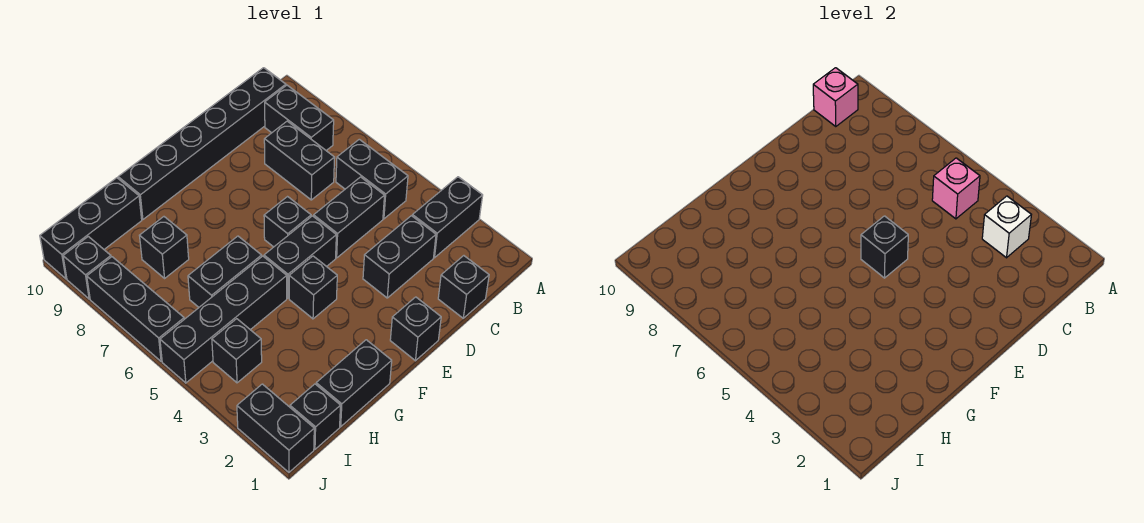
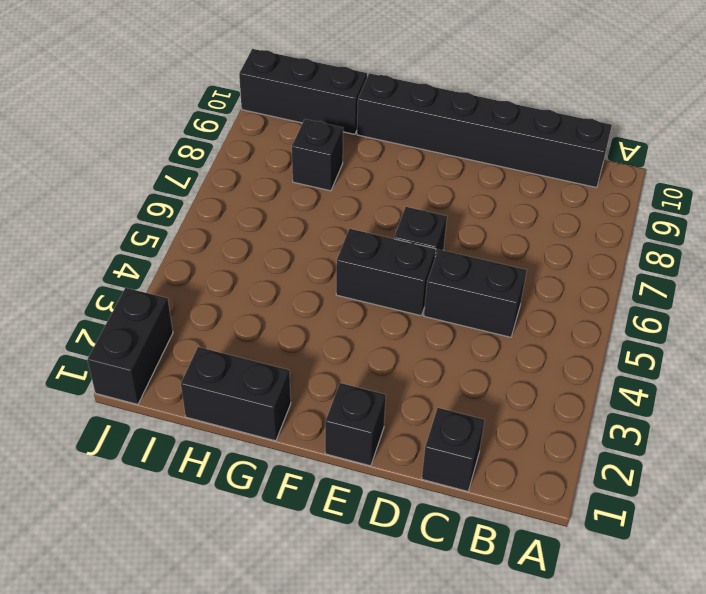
none -> black brick A3:B3 level 1
none -> black brick B5:B6 level 1
none -> black brick B8:B9 level 1

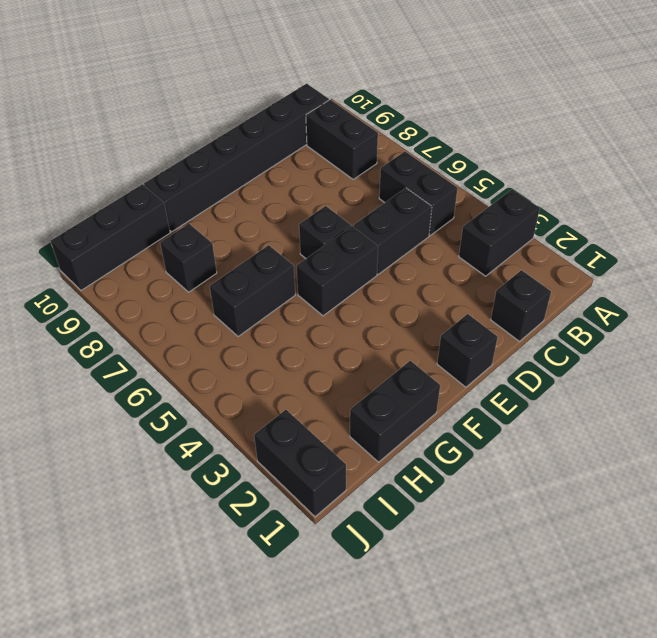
none -> black brick C3:D3 level 1
none -> black brick C7:C8 level 1
none -> black brick F4 level 1

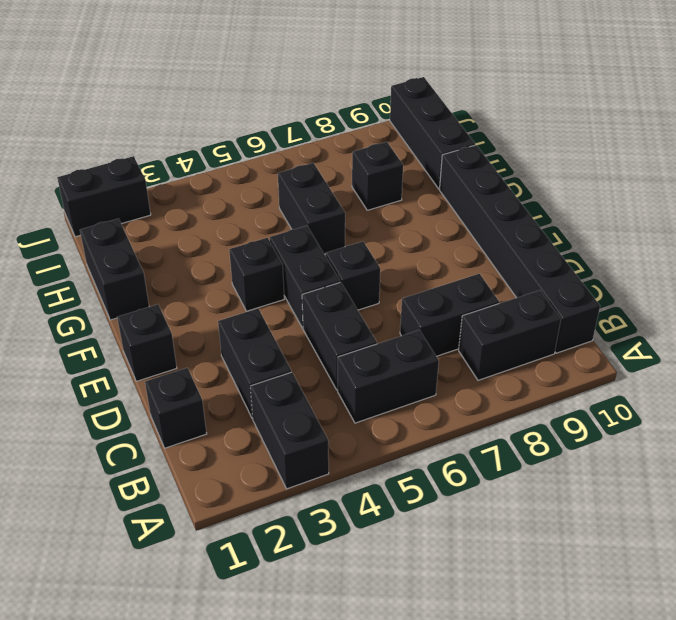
none -> black brick G5:J5 level 1
none -> black brick I1 level 1
none -> black brick I4 level 1

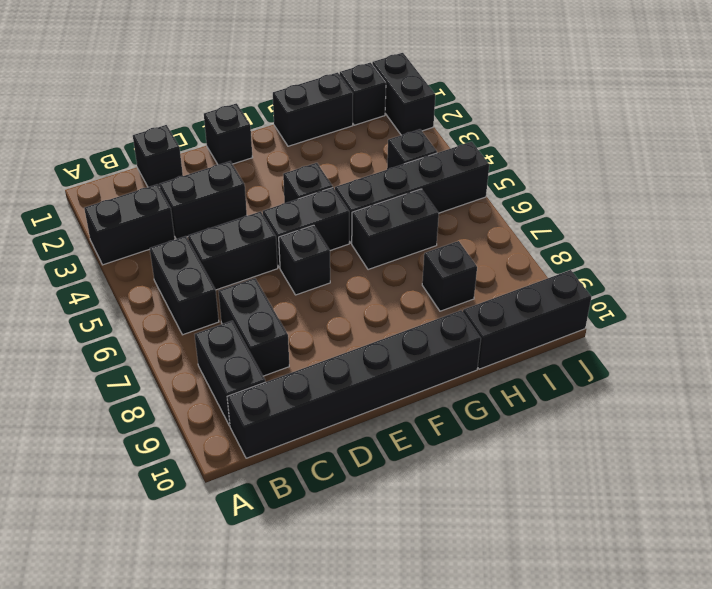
none -> black brick J6:J8 level 1
none -> black brick J9 level 1
none -> white brick B3 level 2

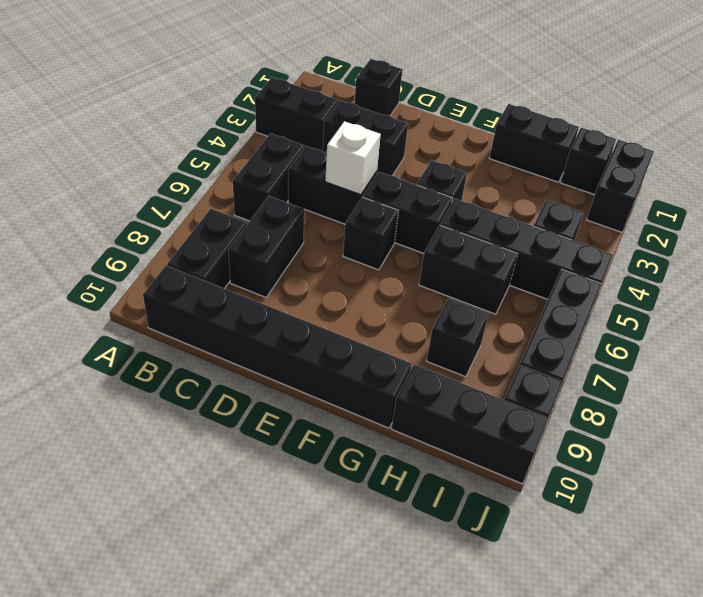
white brick D5 level 2 -> white brick B3 level 2
none -> black brick E1 level 1
none -> pink brick B5 level 2
none -> pink brick B10 level 2

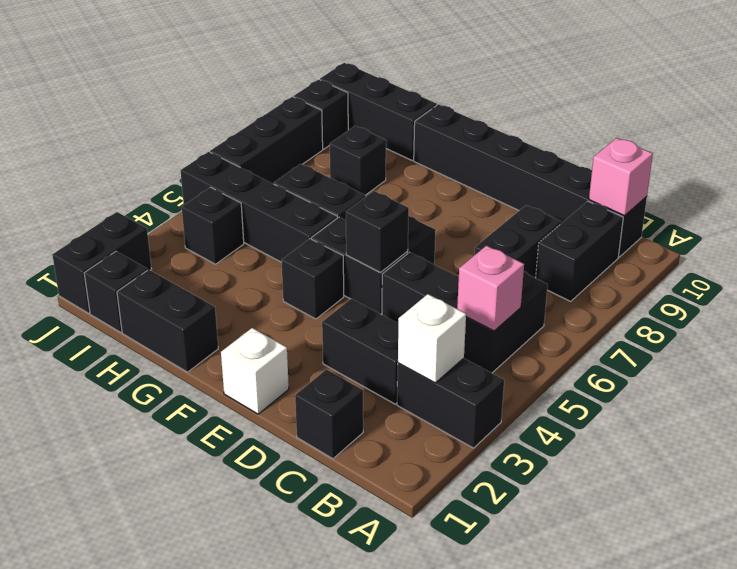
white brick E1 level 1 -> black brick E1 level 1

